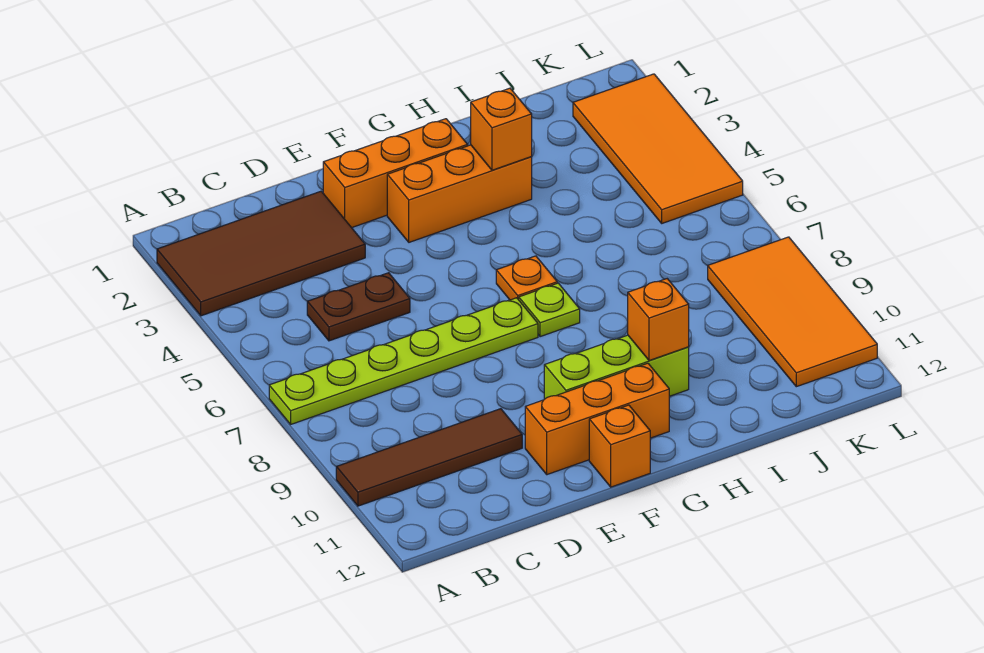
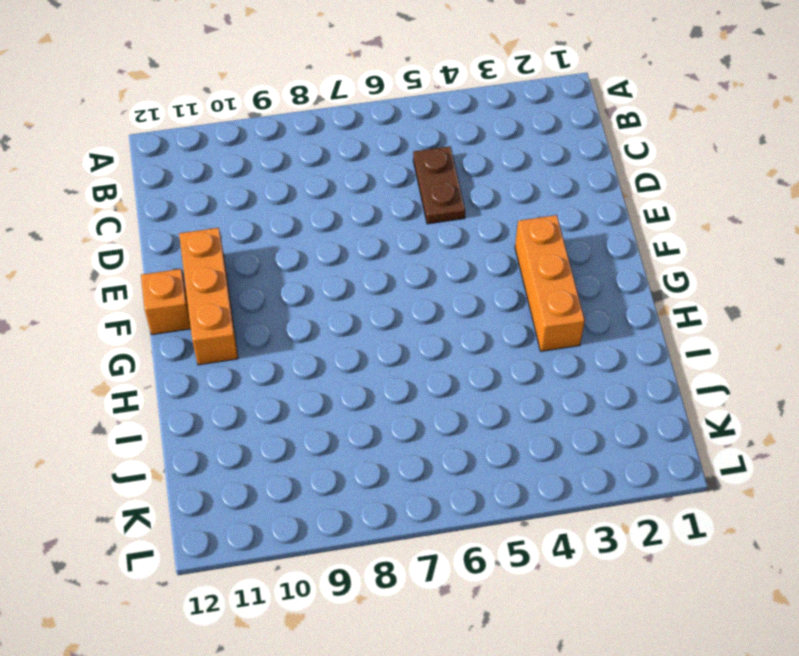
none -> brown tile A2:D3 level 1
none -> lime plate A7:F7 level 1
none -> brown tile A10:D10 level 1

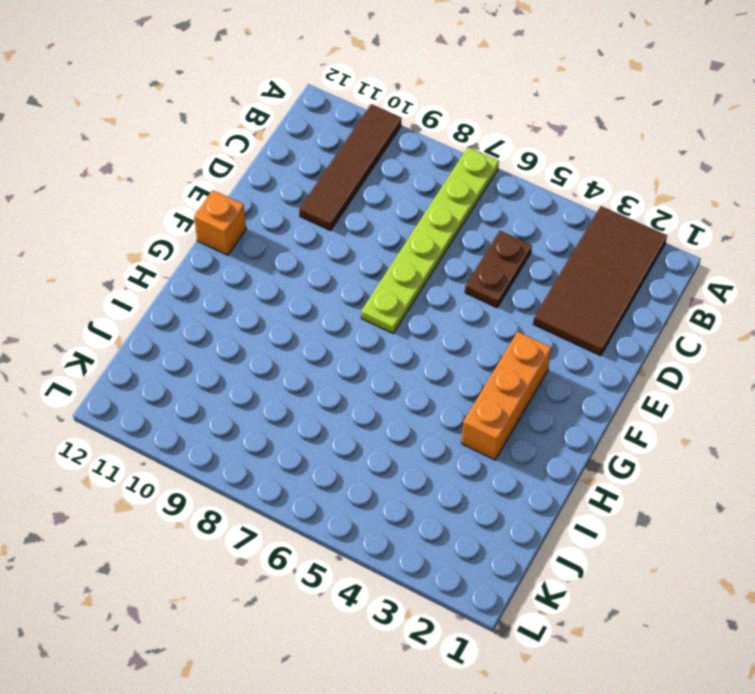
none -> orange brick E2:G2 level 1
none -> orange brick E11:G11 level 1
none -> lime brick F10:H10 level 1

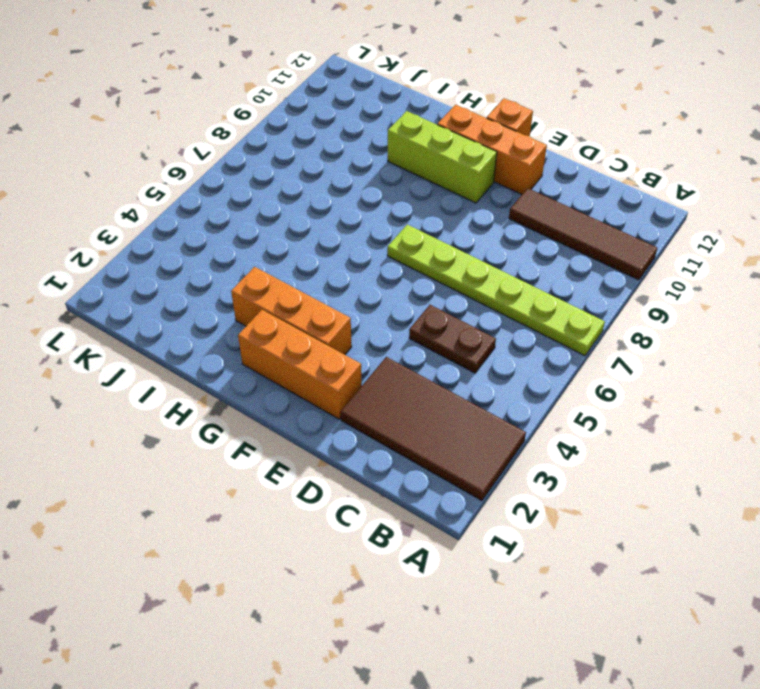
none -> orange plate G6 level 1
none -> lime plate G7 level 1
none -> orange tile K2:L5 level 1

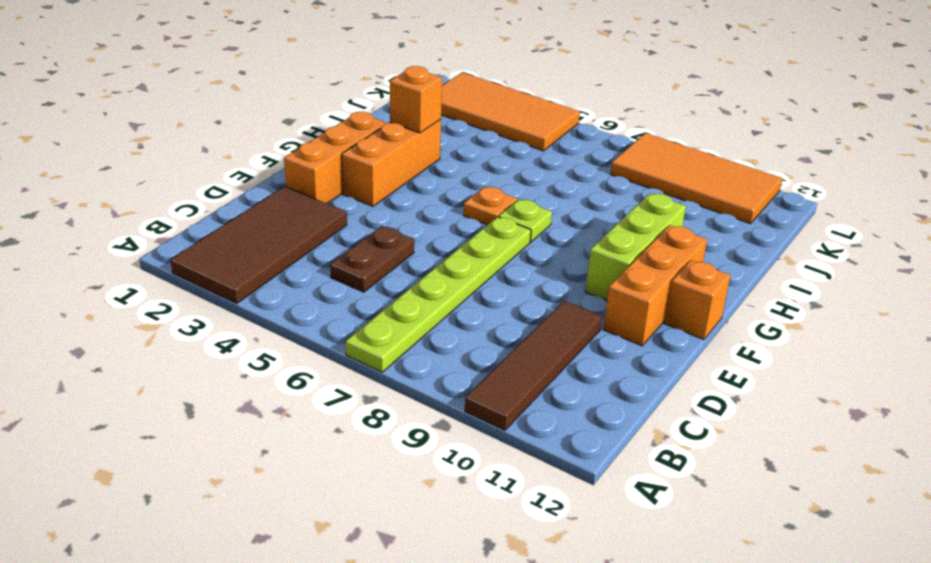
none -> orange brick H10 level 2

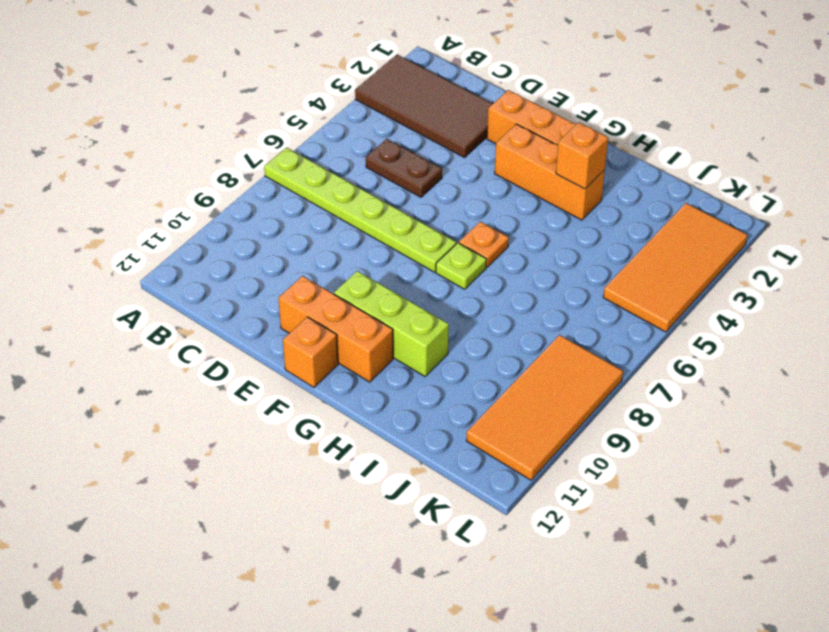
none -> brown tile A10:D10 level 1
none -> orange brick H10 level 2

